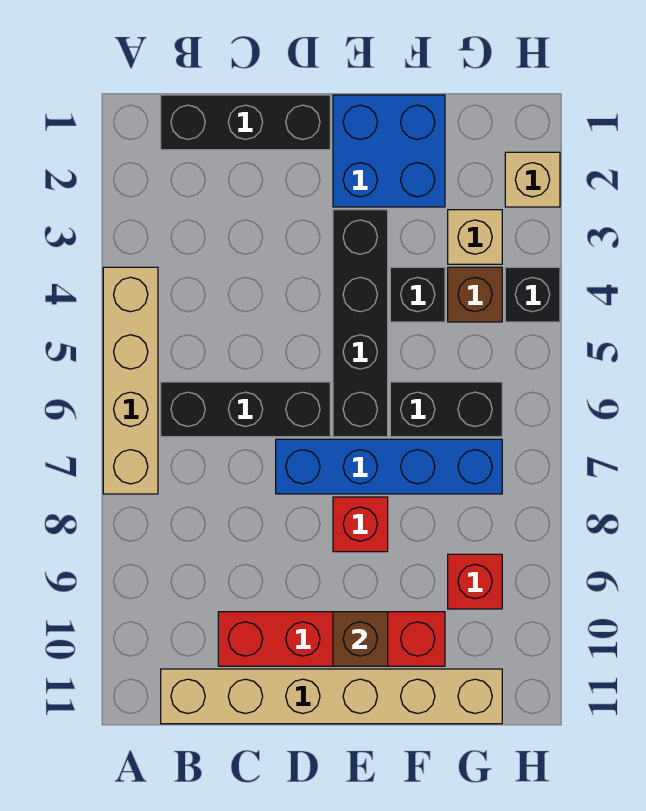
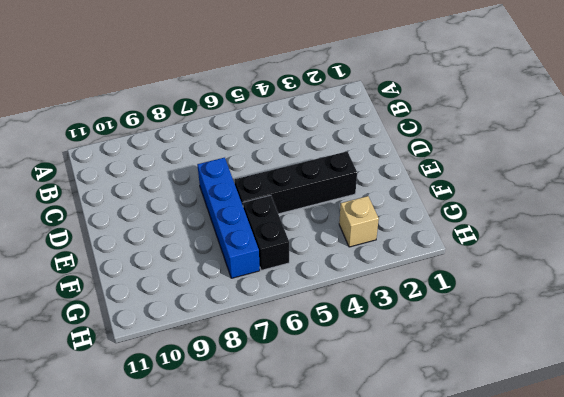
none -> tan brick A4:A7 level 1
none -> black brick B1:D1 level 1
none -> black brick B6:D6 level 1

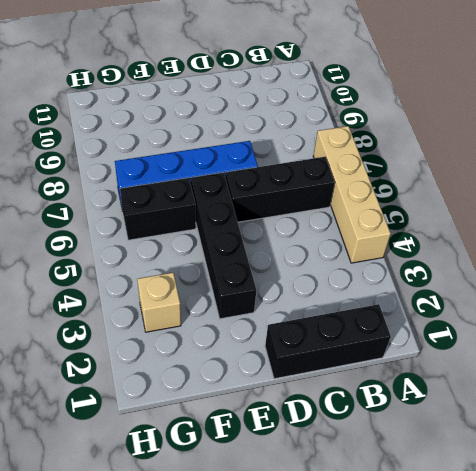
none -> tan brick B11:G11 level 1
none -> red brick C10:F10 level 1
none -> blue brick E1:F2 level 1

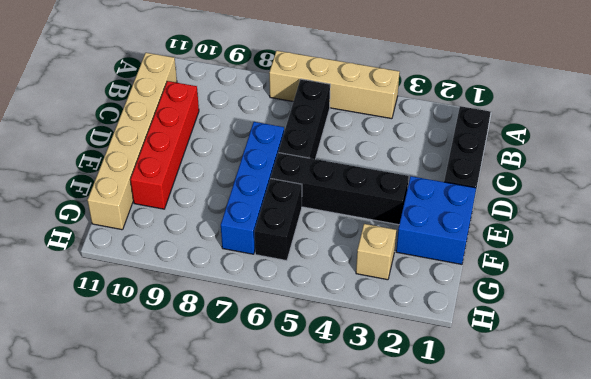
none -> red brick E8 level 1
none -> black brick F4 level 1
none -> brown brick G4 level 1

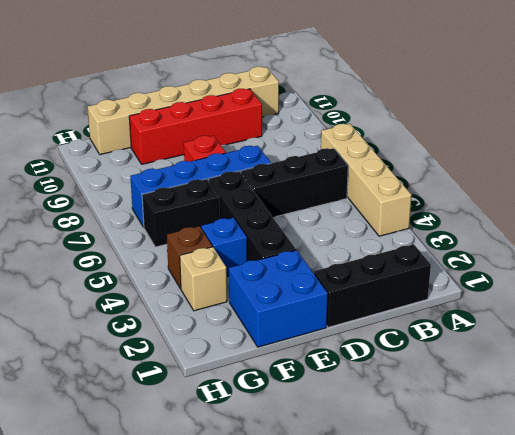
blue brick F4 level 1 -> black brick F4 level 1
none -> red brick G9 level 1
none -> tan brick H2 level 1
none -> black brick H4 level 1

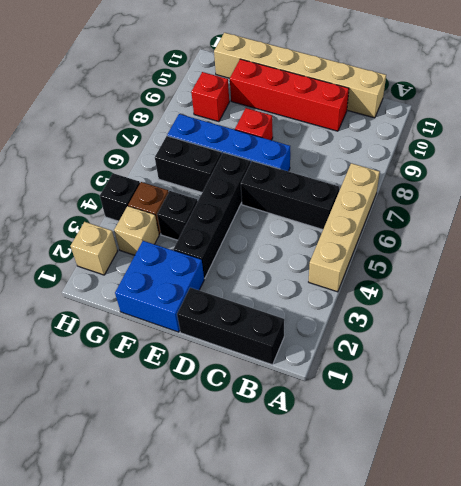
none -> brown brick E10 level 2

